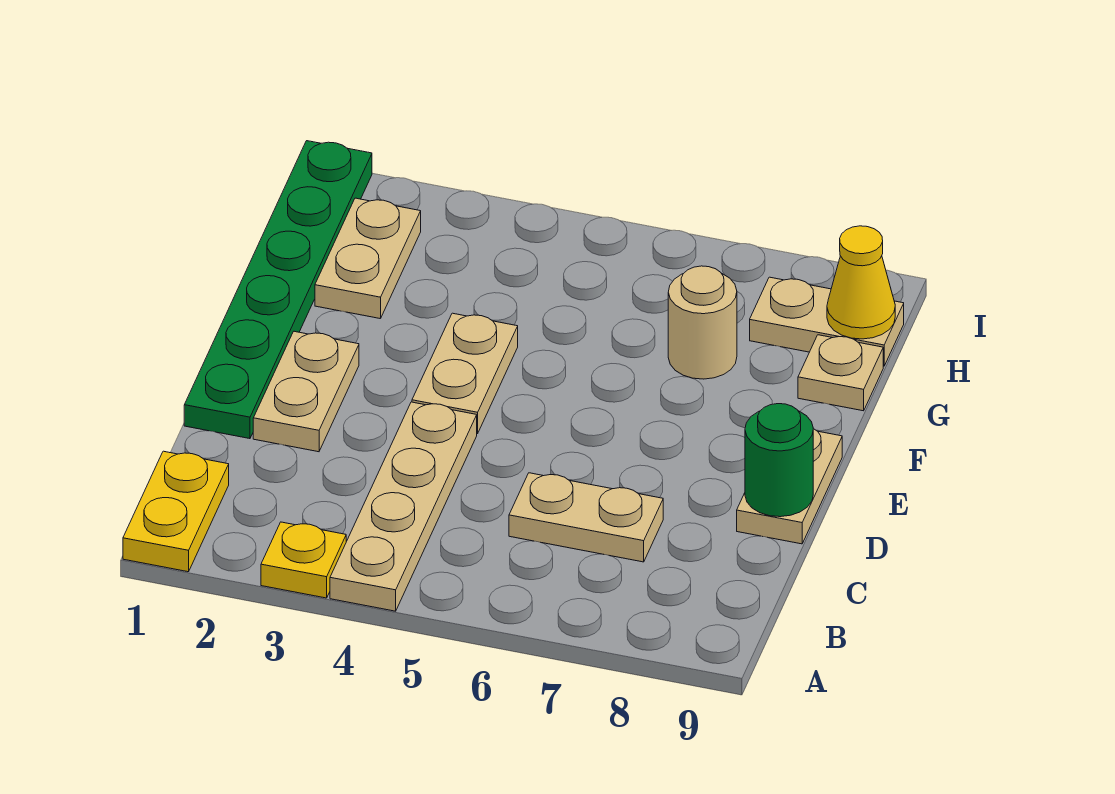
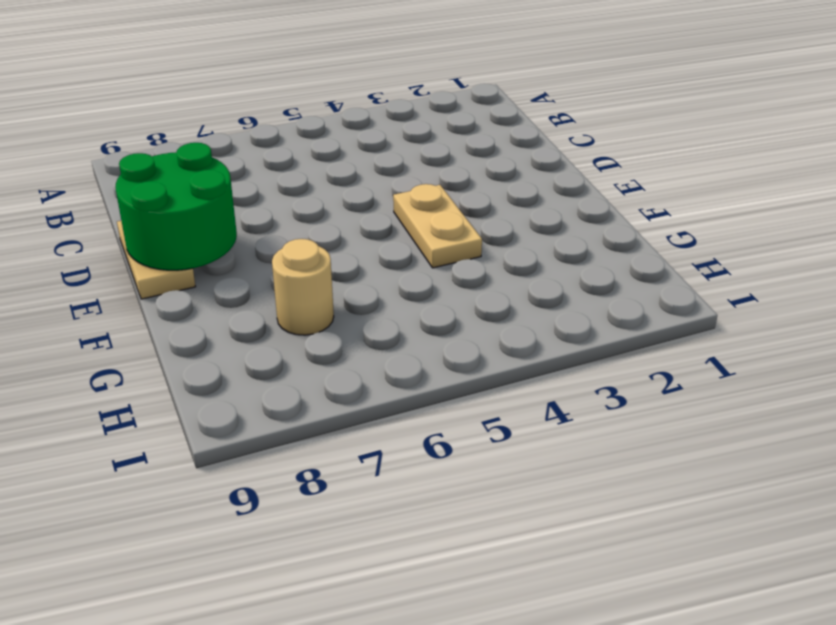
green round brick D8:E9 level 2 -> green round brick D9 level 2
none -> yellow plate A1:B1 level 1
none -> yellow plate A3 level 1
none -> tan plate A4:D4 level 1

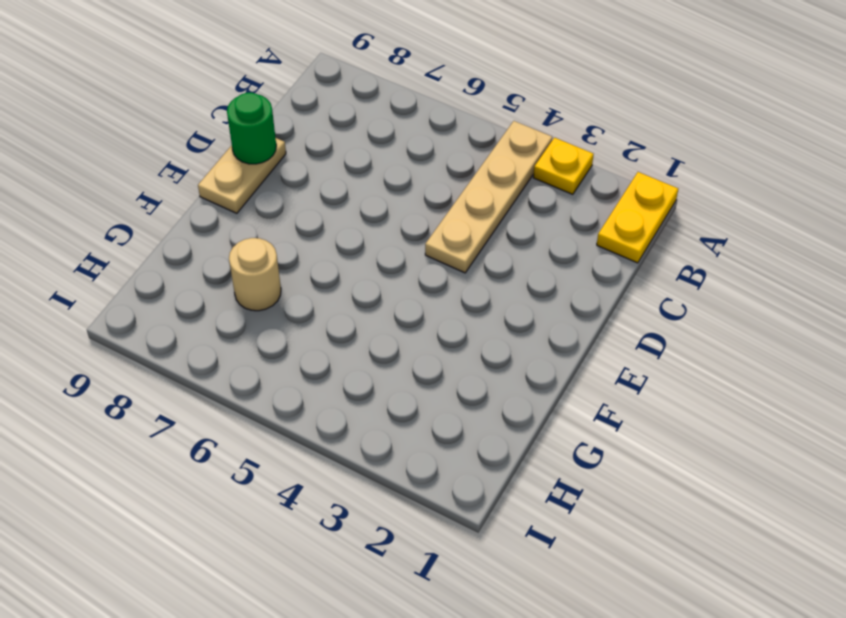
none -> tan plate C6:C7 level 1
none -> green plate D1:I1 level 1
none -> tan plate D2:E2 level 1

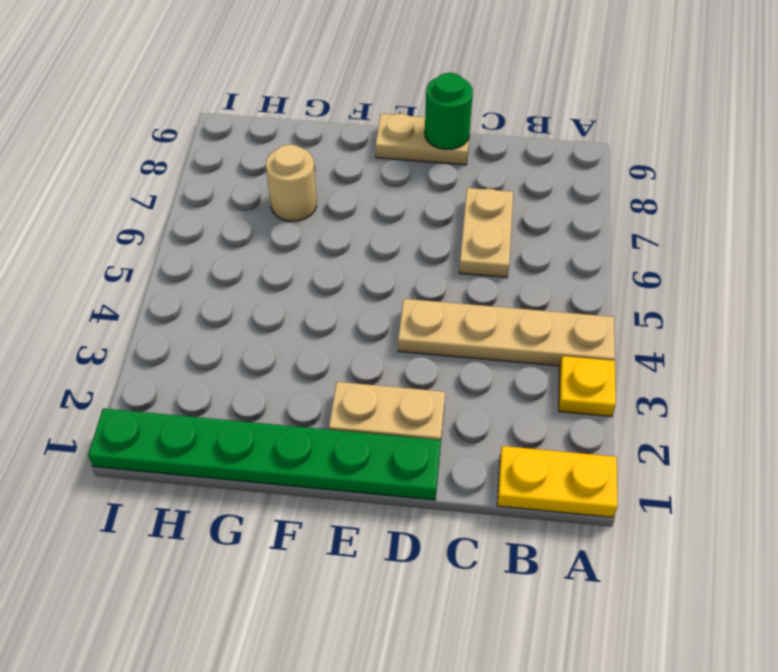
none -> tan plate E4:F4 level 1
none -> tan plate G2:H2 level 1
none -> tan plate G9 level 1

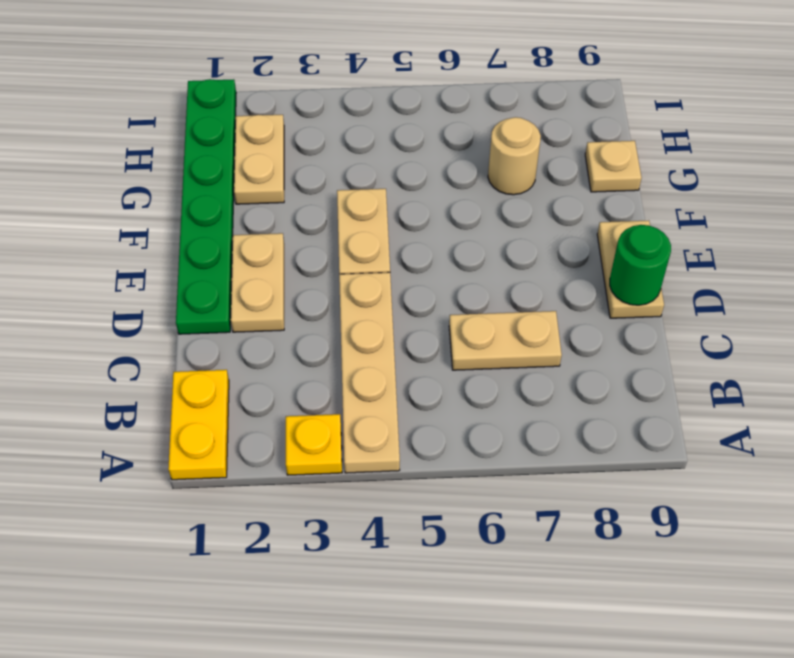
none -> tan plate H8:H9 level 1
none -> yellow cone H9 level 2

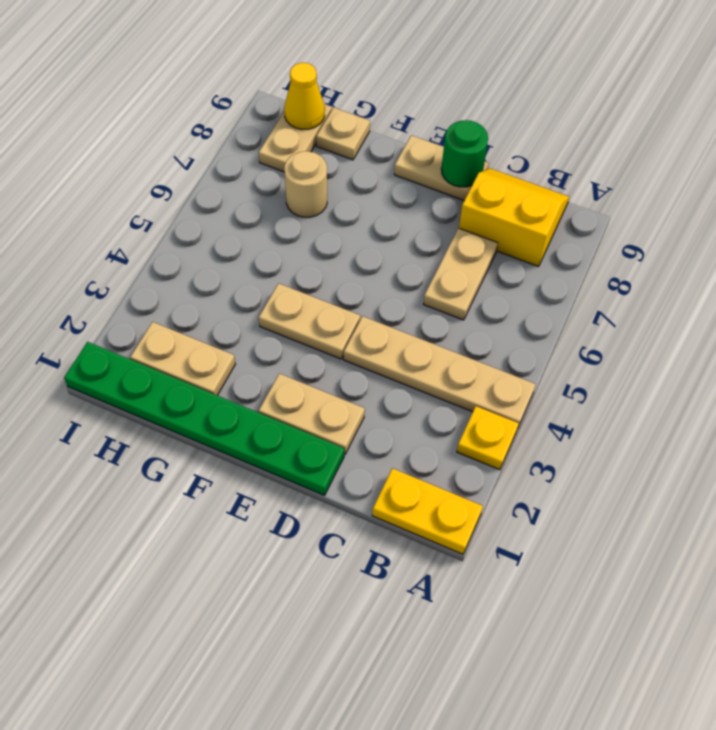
yellow slope B8:C9 level 1 top 8 -> none

